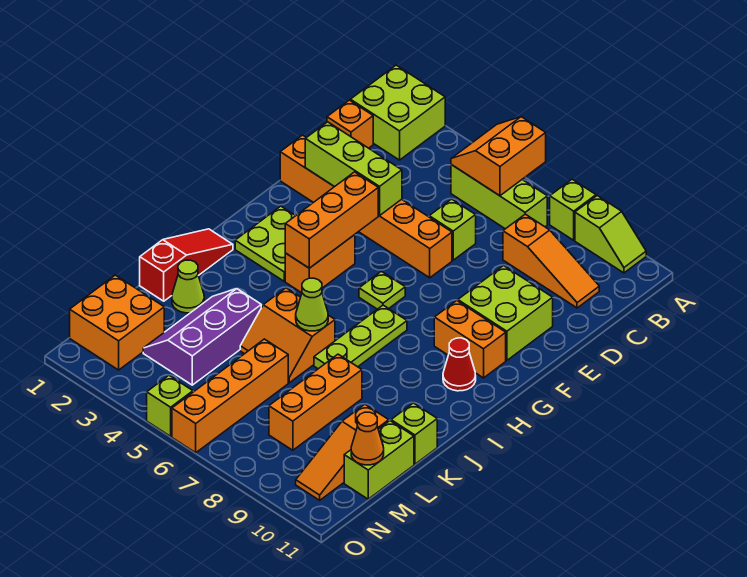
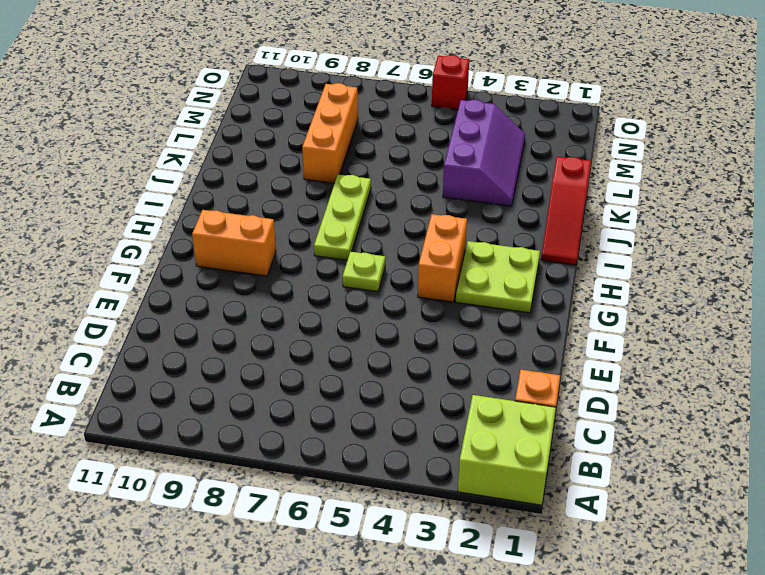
red brick O5 level 1 -> lime brick O5 level 1
none -> lime brick A8 level 1
none -> lime slope A9:A10 level 1 top 9
none -> lime brick B5:B7 level 1
none -> orange slope C8:C10 level 1 top 8

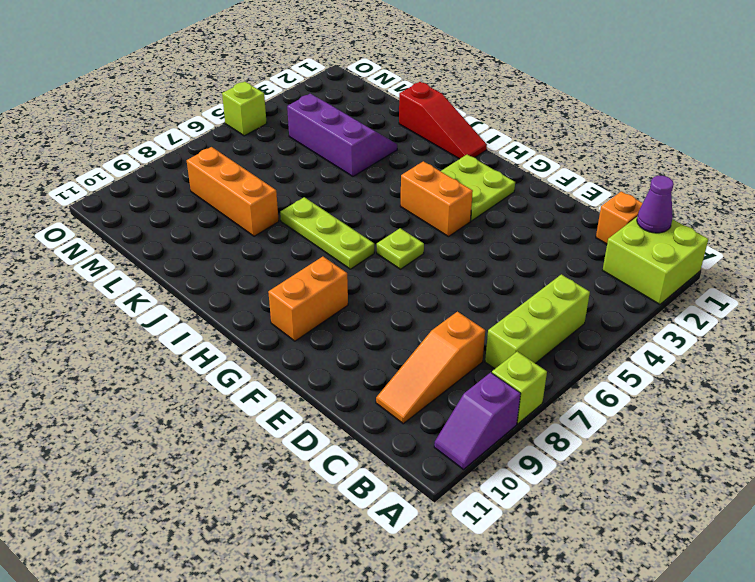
purple slope A9:A10 level 1 top 9 -> lime slope A9:A10 level 1 top 9
purple cone B1 level 2 -> none
none -> lime brick D6 level 1
none -> orange brick E1:E6 level 1
none -> lime brick E9:F10 level 1
none -> red cone H10 level 1

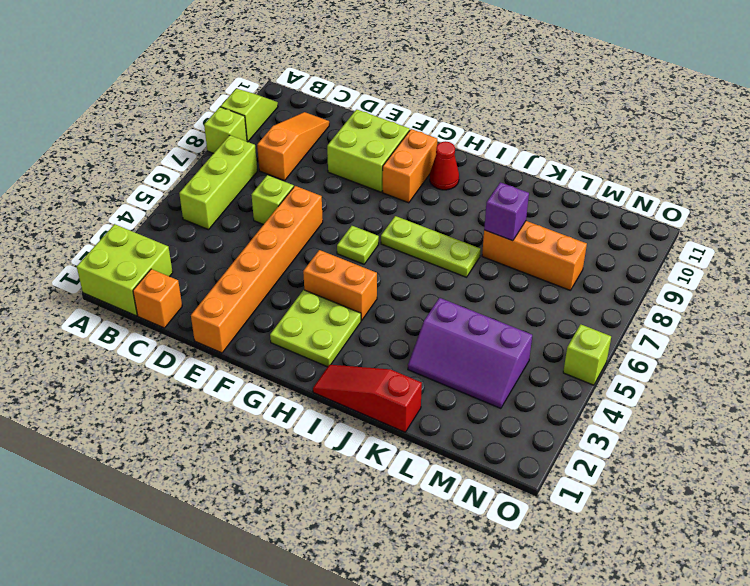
purple brick K8 level 2 -> none
none -> orange slope J5:K6 level 1 top J
none -> lime cone K2 level 1
none -> lime brick K11 level 1
none -> orange brick L6:O6 level 1

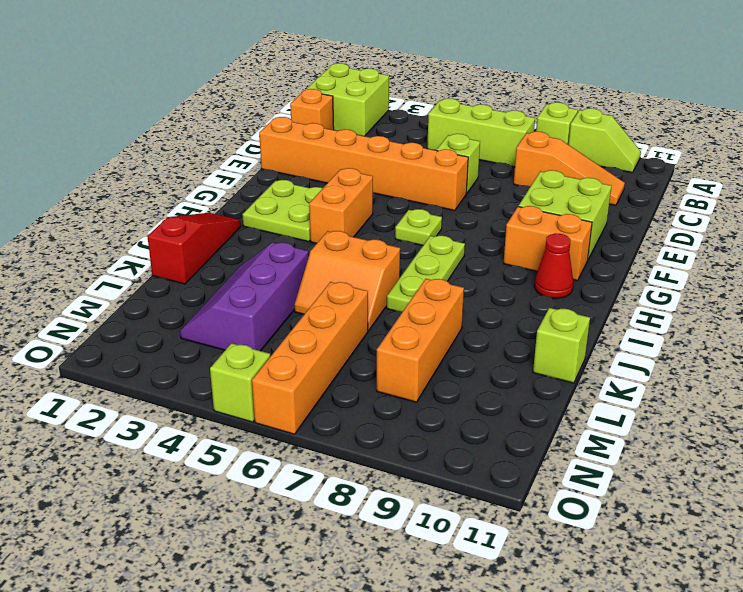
none -> lime cone K2 level 1
none -> orange slope L10:N10 level 1 top L
none -> lime brick L11:M11 level 1
none -> orange brick M1:N2 level 1

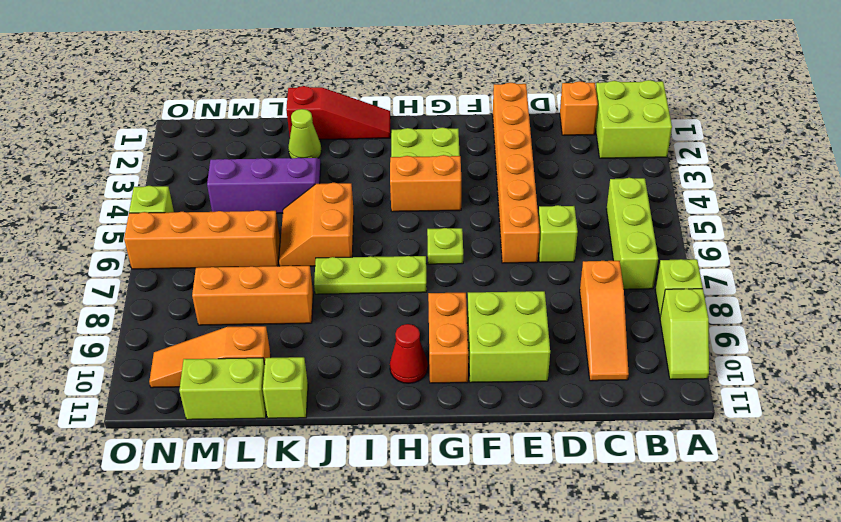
none -> orange brick M1:N2 level 1
none -> orange slope A5:B6 level 2 top 6
none -> lime brick E2:E4 level 2
none -> orange brick F4:H4 level 2

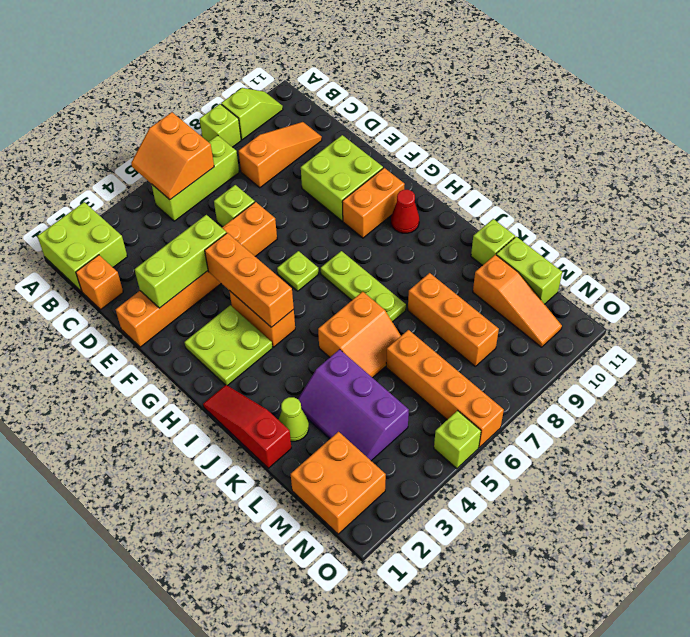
none -> lime cone J6 level 2
none -> orange cone M11 level 2

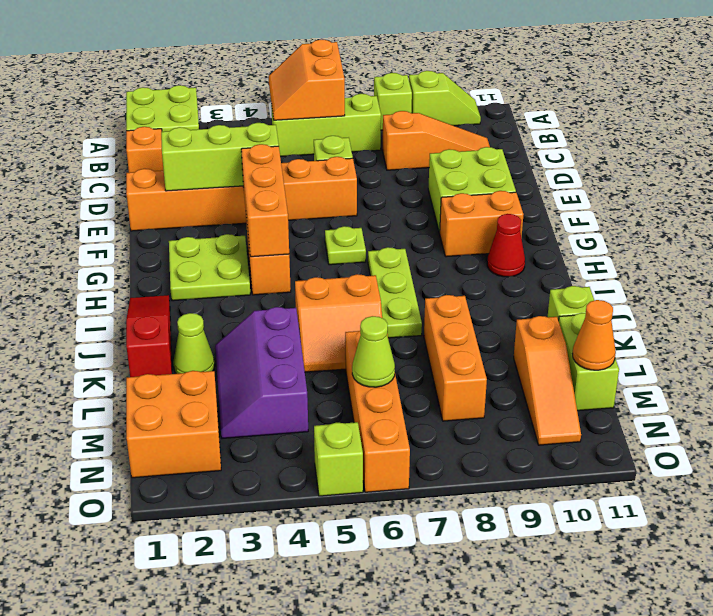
lime cone M6 level 2 -> lime cone J6 level 2

